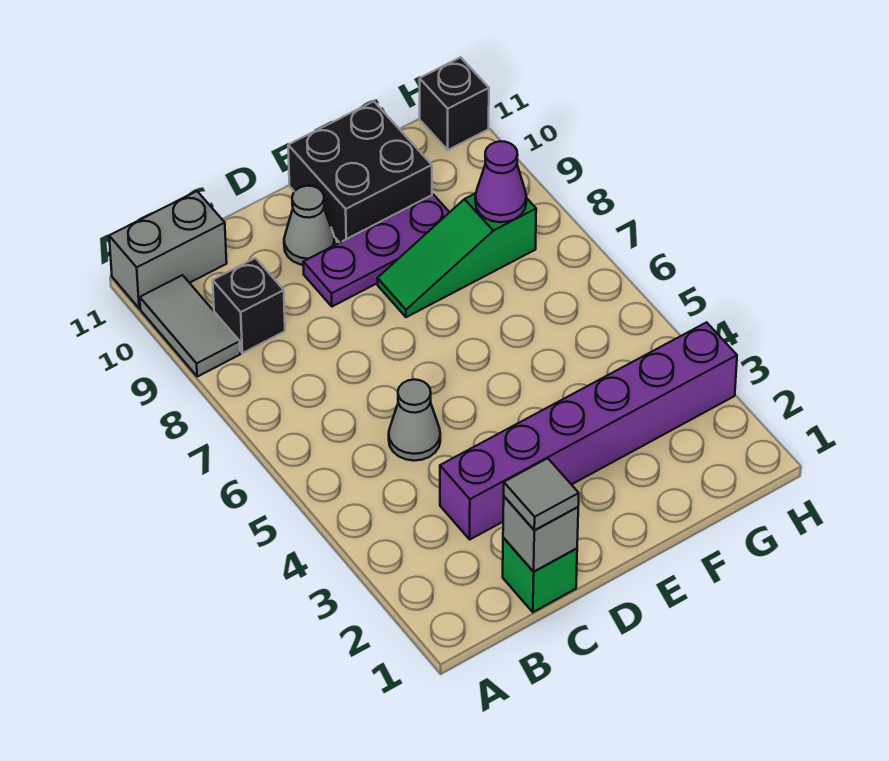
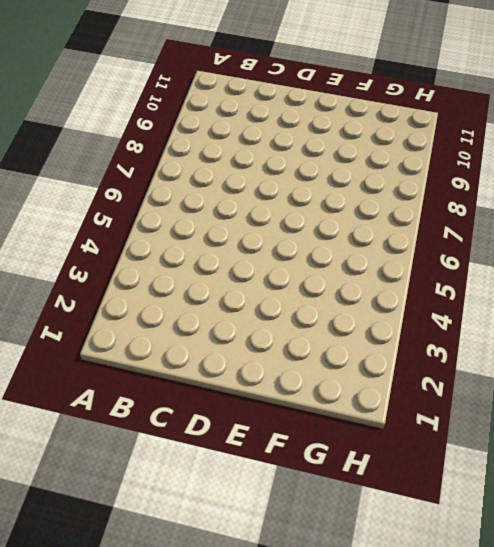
none -> grey tile A9:A10 level 1
none -> grey brick A11:B11 level 1
none -> black brick B9 level 1

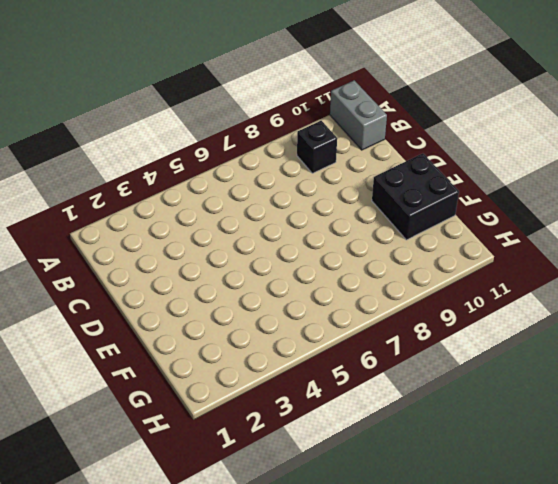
none -> grey tile A9:A10 level 1
none -> green brick C1 level 1
none -> purple brick C3:H3 level 1

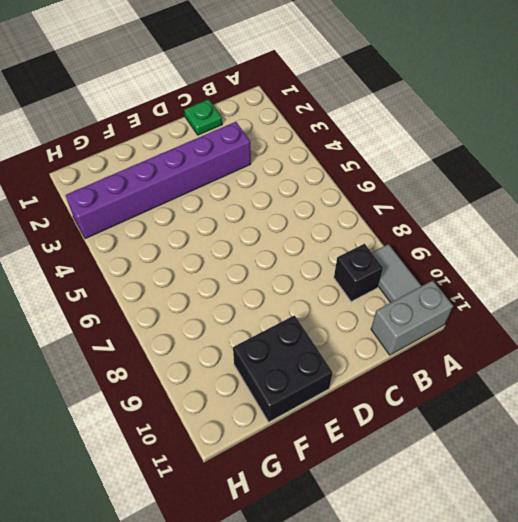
green plate C1 level 1 -> green brick C1 level 1
none -> grey cone C5 level 1
none -> purple plate D9:F9 level 1
none -> grey cone D10 level 1

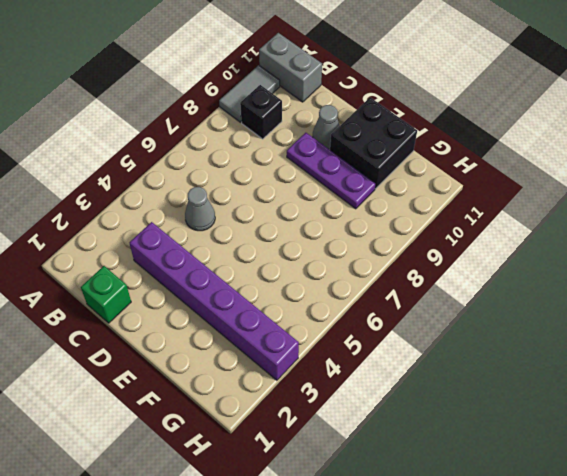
none -> green slope E8:G8 level 1 top G
none -> black brick H11 level 1
none -> grey brick C1 level 2

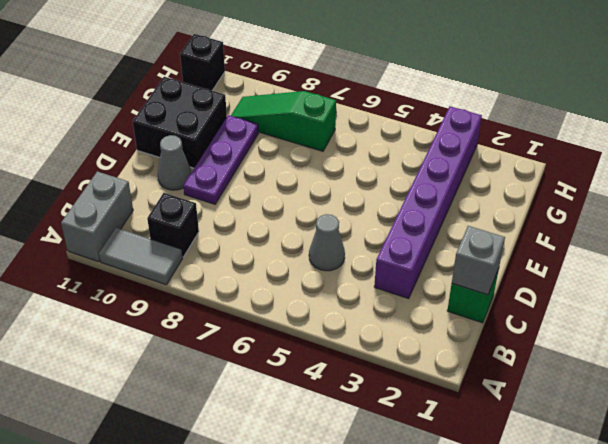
green slope G7:G9 level 1 top 7 -> green slope E8:G8 level 1 top G
none -> purple cone G8 level 2
none -> grey tile C1 level 3

